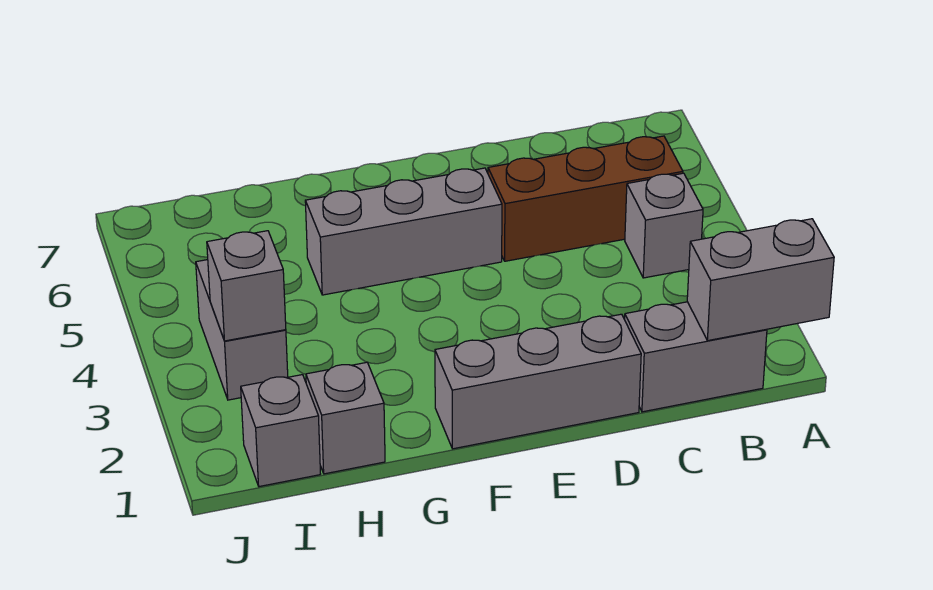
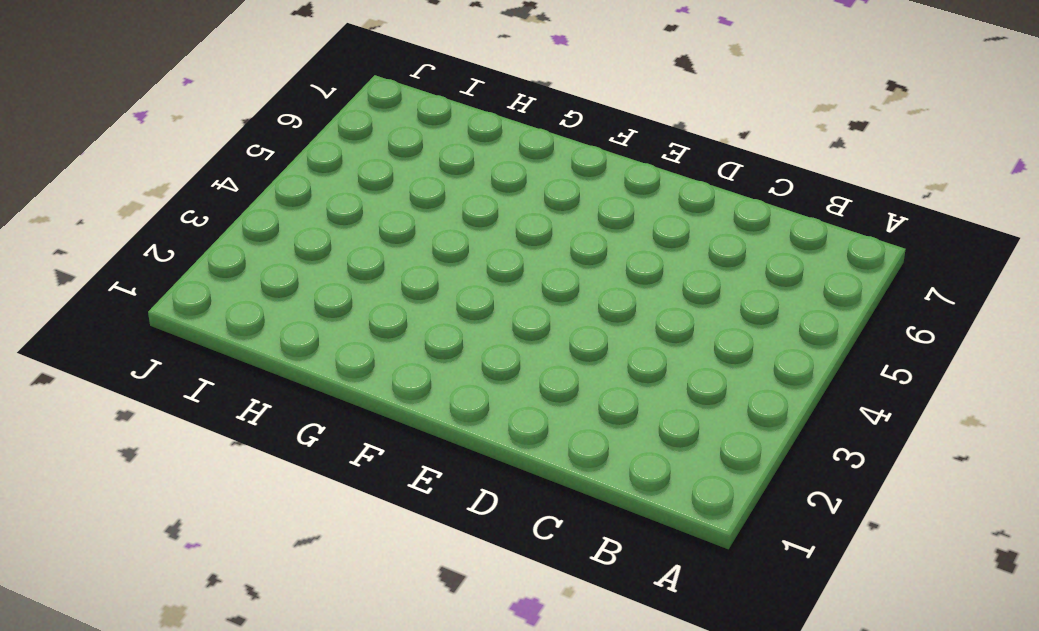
none -> grey brick B1:C1 level 1
none -> grey brick B4 level 1

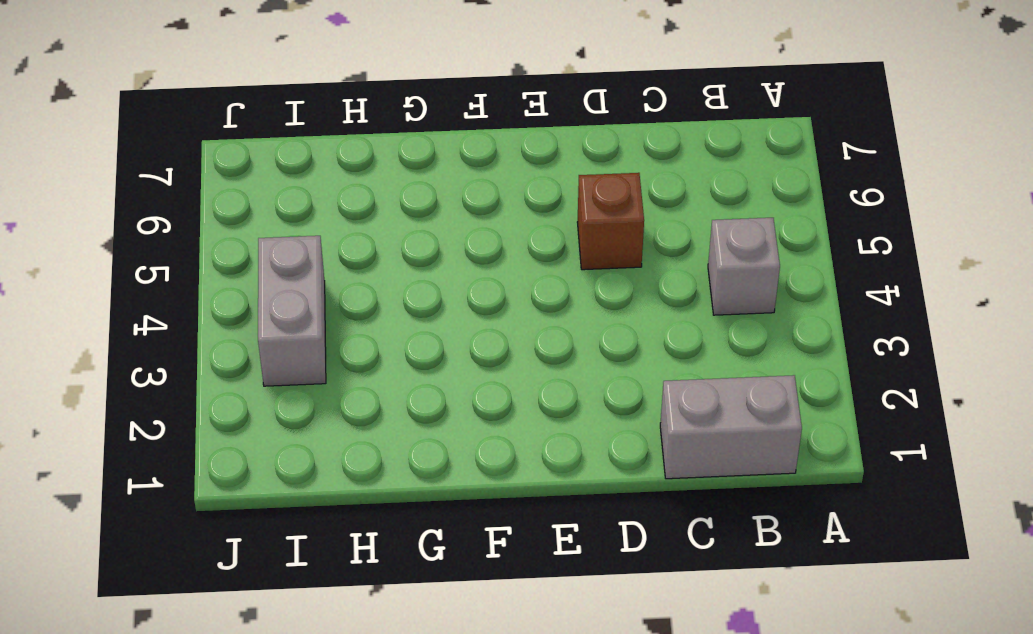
brown brick D5 level 1 -> brown brick B5:D5 level 1
none -> grey brick D1:F1 level 1
none -> grey brick E5:G5 level 1

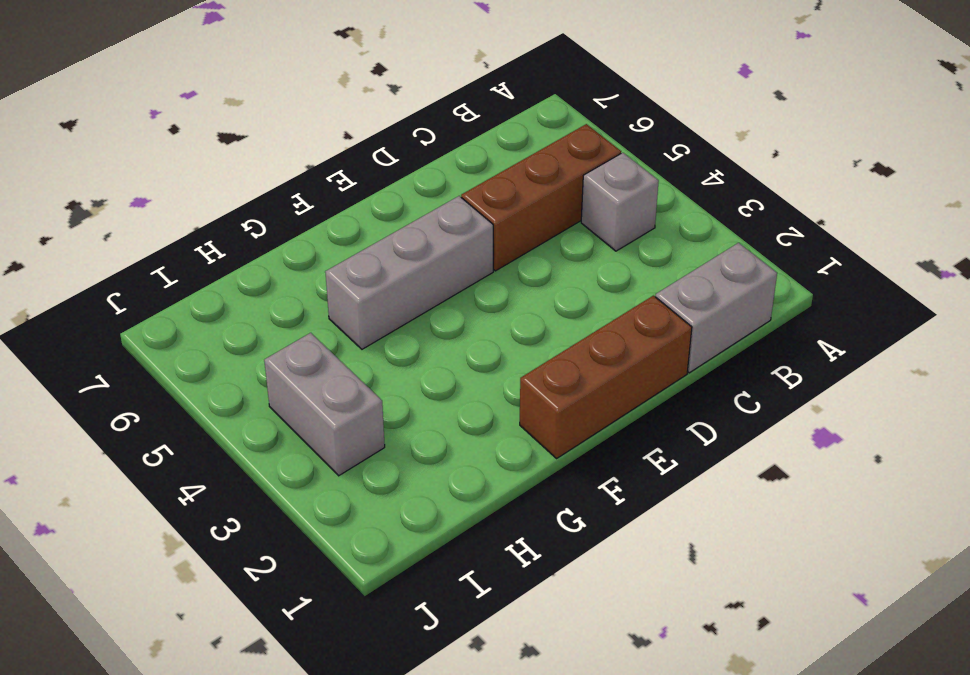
brown brick D1:F1 level 1 -> grey brick D1:F1 level 1
none -> grey brick H1 level 1
none -> grey brick I1 level 1

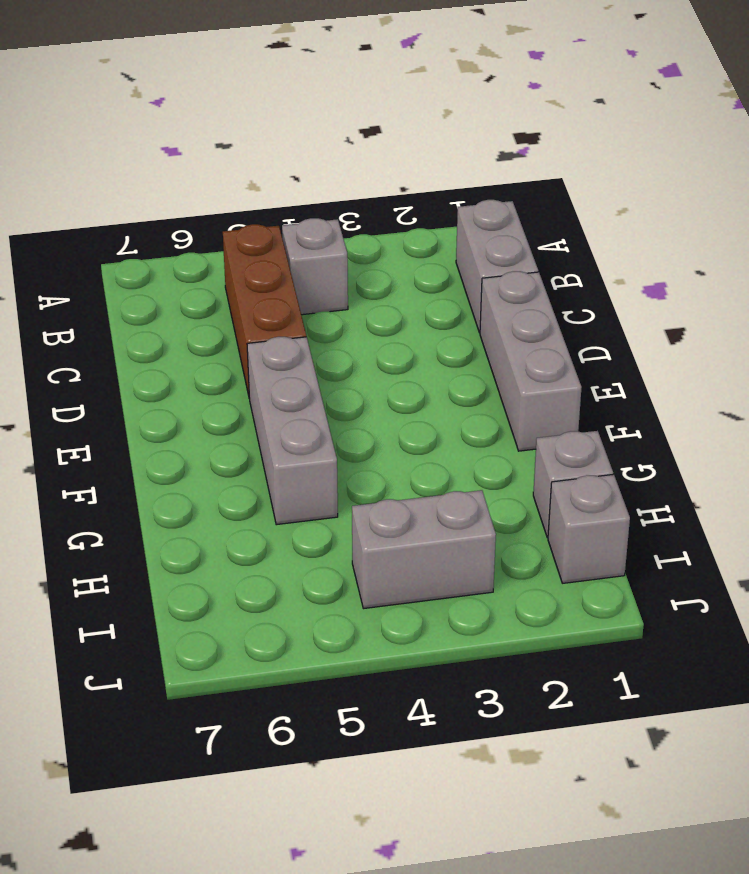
none -> grey brick A1:B1 level 2
none -> grey brick I3 level 2

